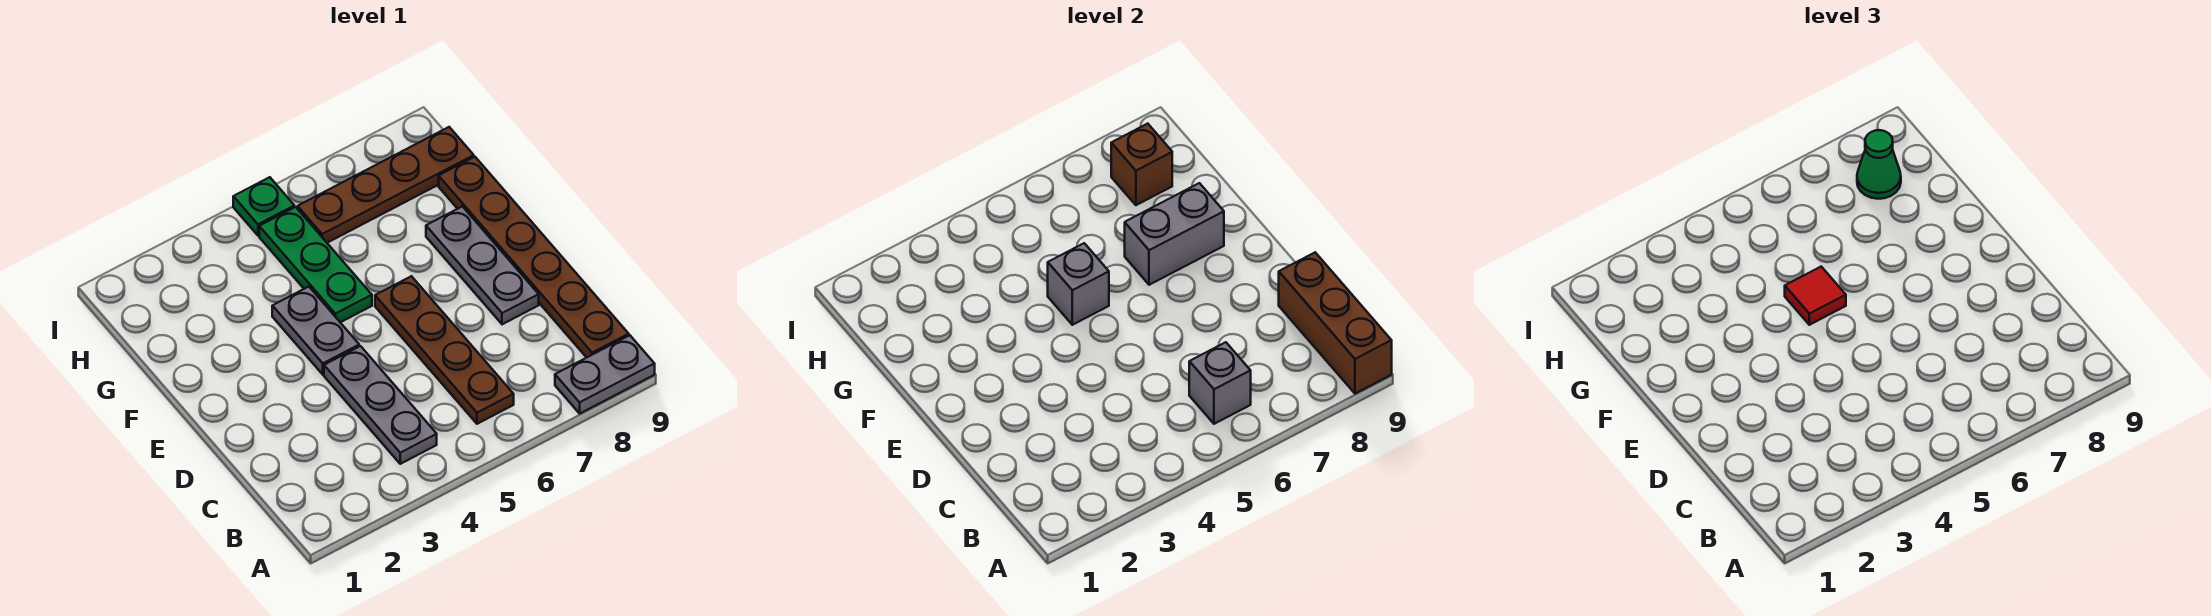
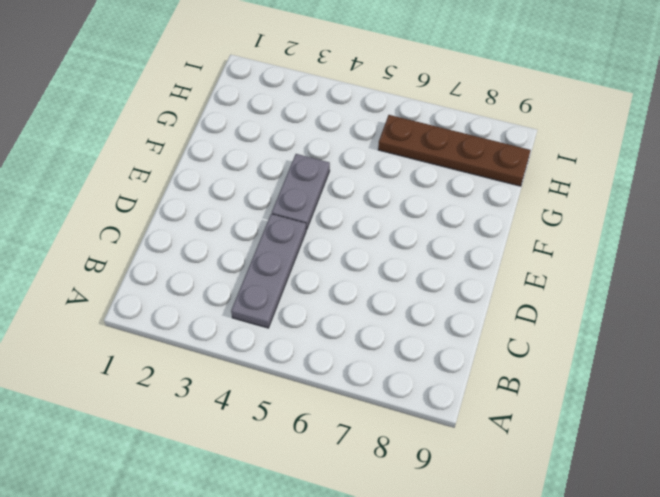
none -> grey plate A8:A9 level 1
none -> brown plate B6:E6 level 1
none -> brown plate B9:G9 level 1

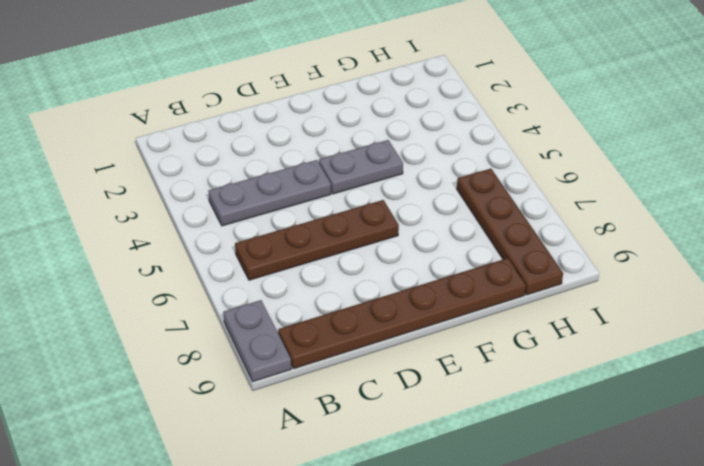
none -> grey plate D8:F8 level 1
none -> green plate F5:H5 level 1
none -> green plate I5 level 1

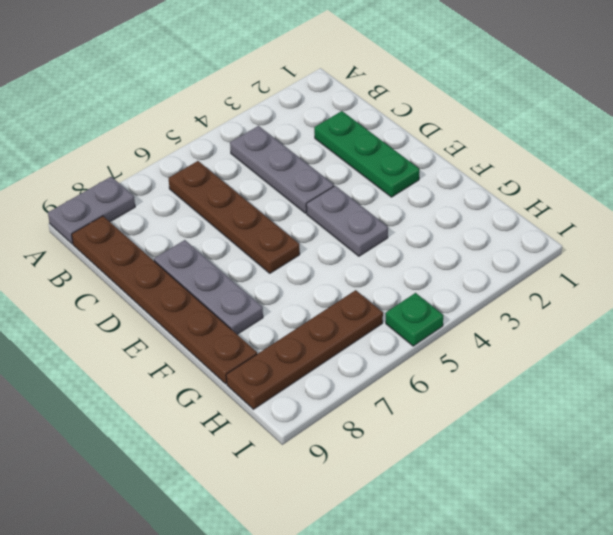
green plate C2:E2 level 1 -> green plate F5:H5 level 1
none -> brown brick A9:C9 level 2
none -> grey brick B6 level 2
none -> grey brick F5 level 2

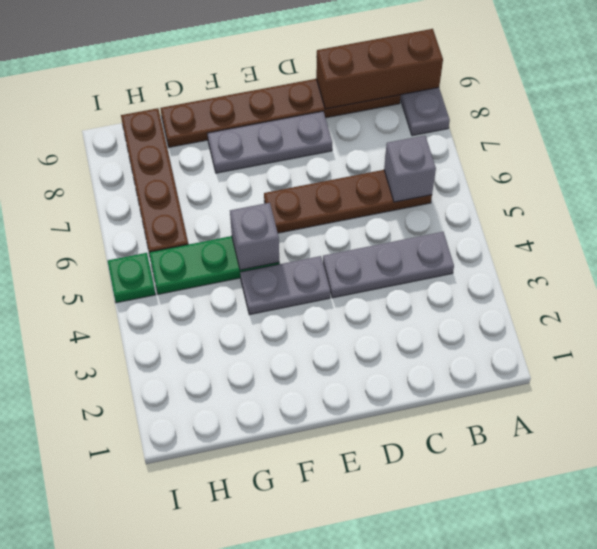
none -> grey brick F7:F8 level 2
none -> brown brick H8 level 2
none -> red tile F5 level 3

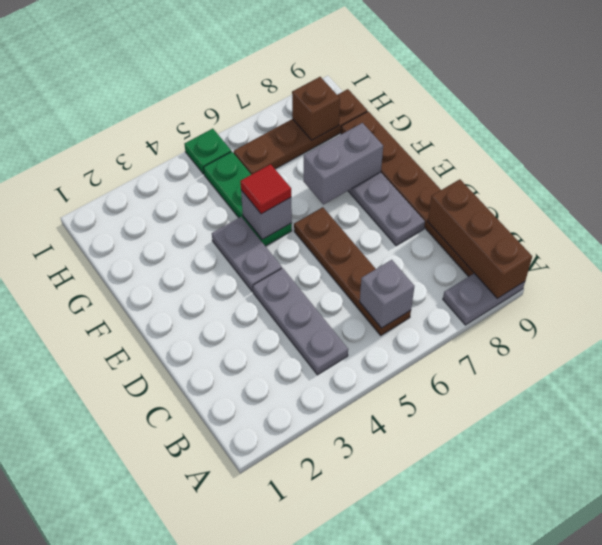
none -> green cone H8 level 3

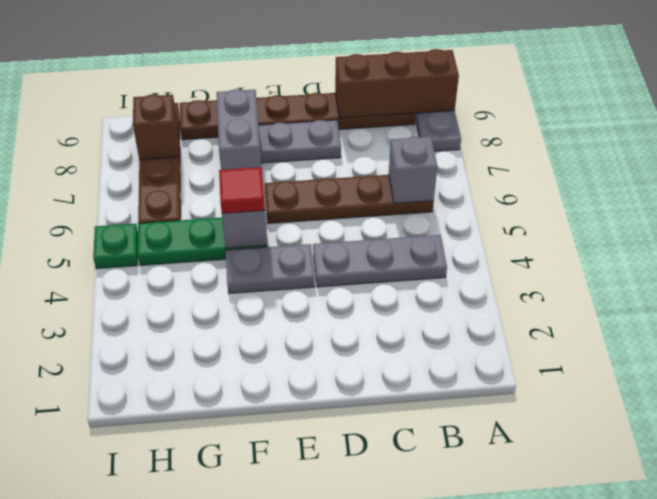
none -> green cone H8 level 3

